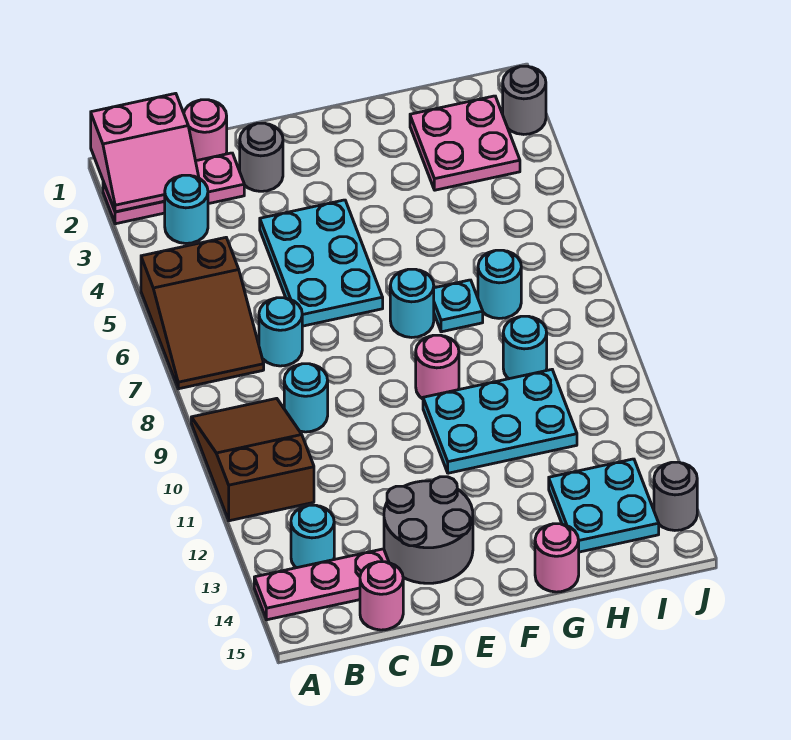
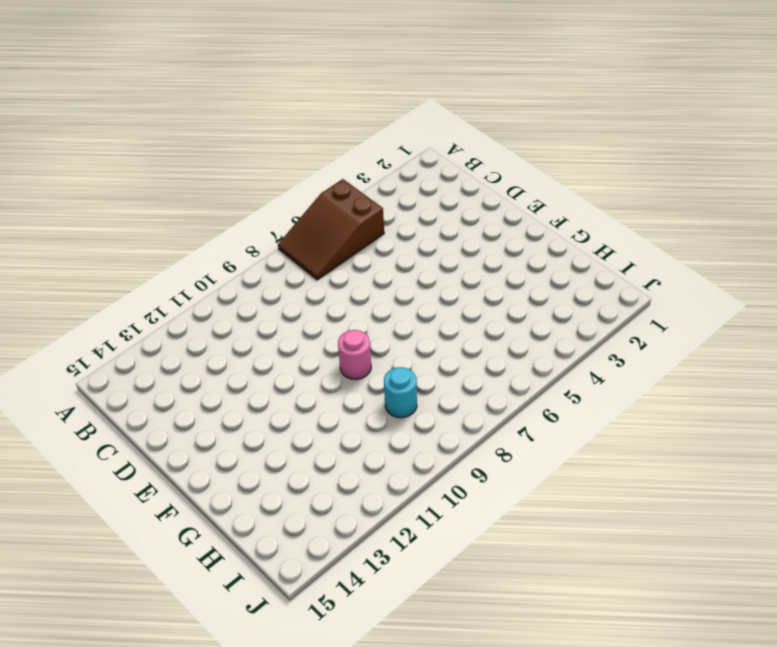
none -> pink plate A2:C2 level 1
none -> brown slope A9:B11 level 1 top 11
none -> pink plate A14:C14 level 1

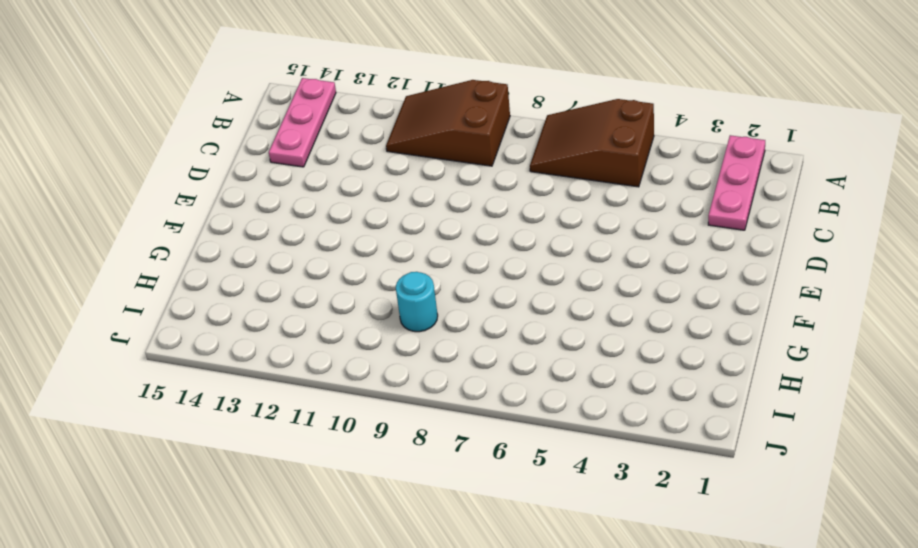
brown slope A9:B11 level 1 top 9 -> brown slope A9:B11 level 1 top 11
none -> cyan round brick B3 level 1
none -> cyan round brick B13 level 1
none -> pink round brick C1 level 1

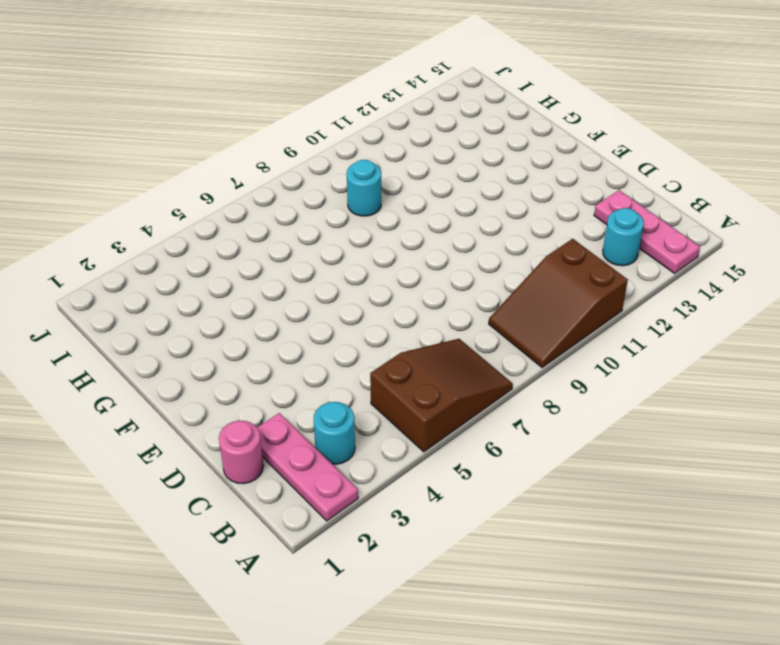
none -> cyan round brick C7 level 1
none -> cyan round brick C9 level 1
none -> pink round brick C15 level 1

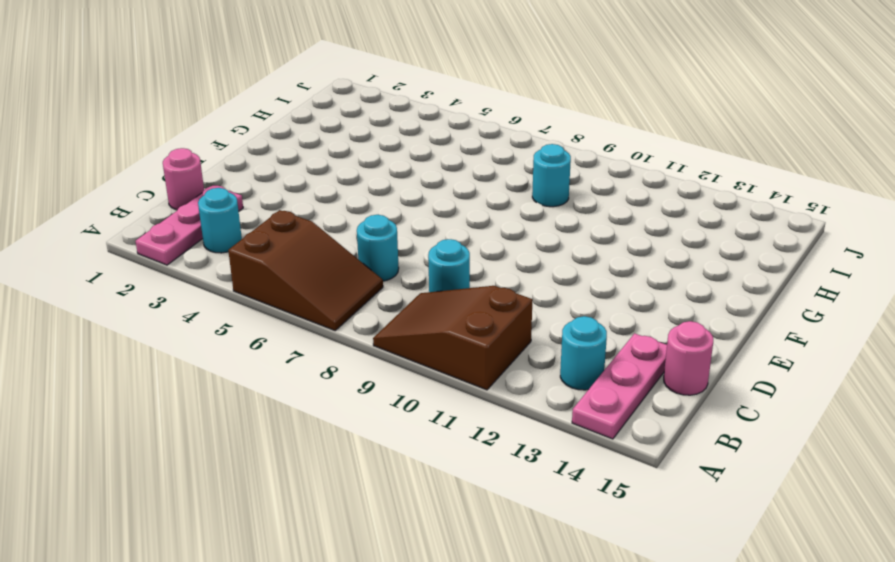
none -> grey round brick D2 level 1
none -> cyan plate D4:E6 level 1
none -> grey round brick D13:E14 level 1

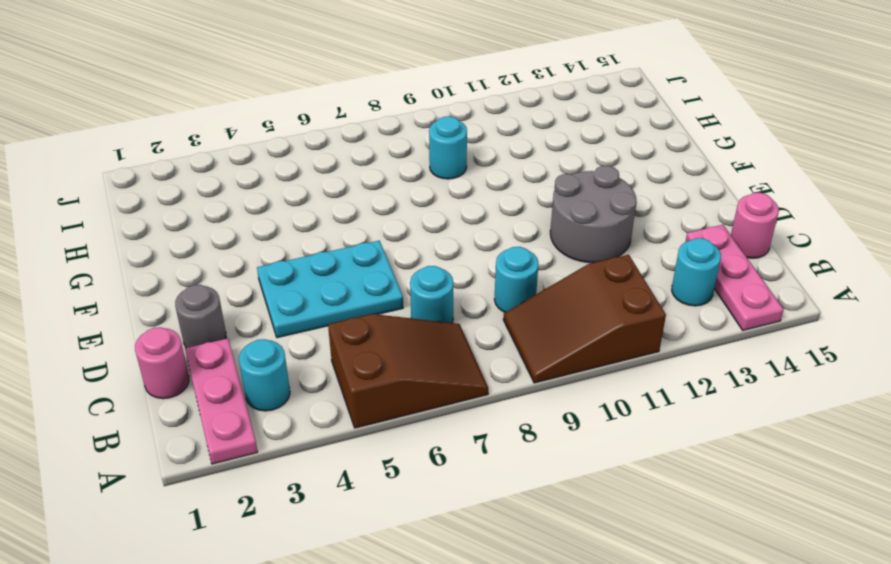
grey round brick D11:E12 level 1 -> grey round brick D13:E14 level 1
none -> cyan round brick F7 level 1
none -> pink round brick F9 level 1
none -> cyan plate F10:H11 level 1

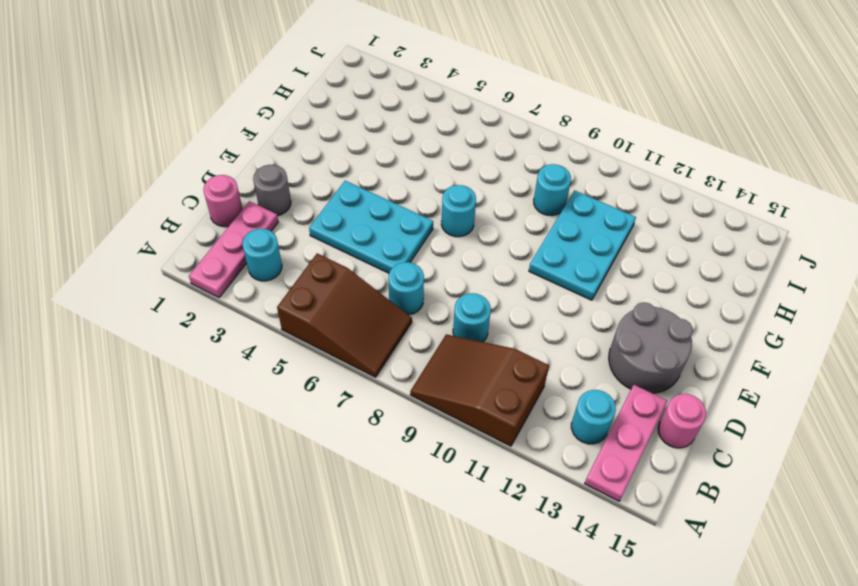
none -> pink round brick F9 level 1
none -> cyan plate G7 level 1
none -> pink round brick G15 level 1

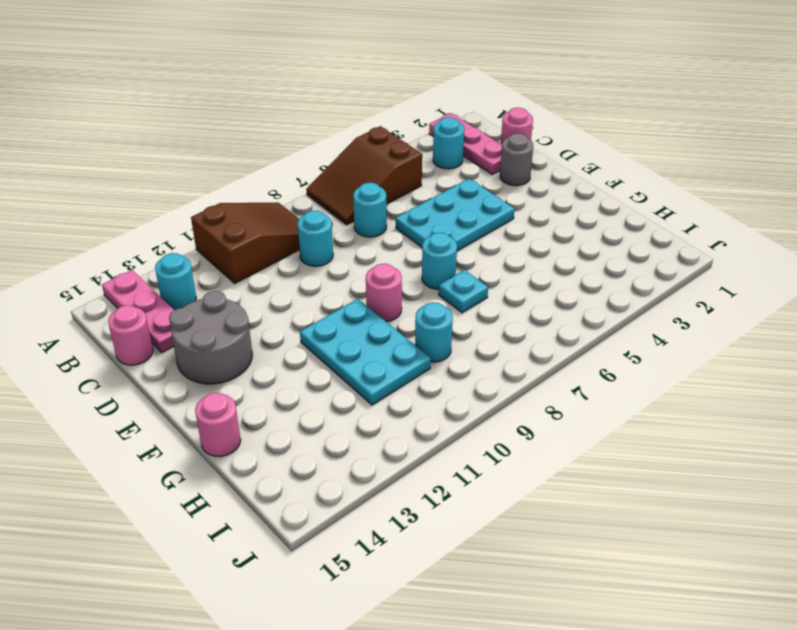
none -> pink plate H2:I3 level 1
none -> cyan round brick H7 level 1
none -> cyan plate H13:I14 level 1

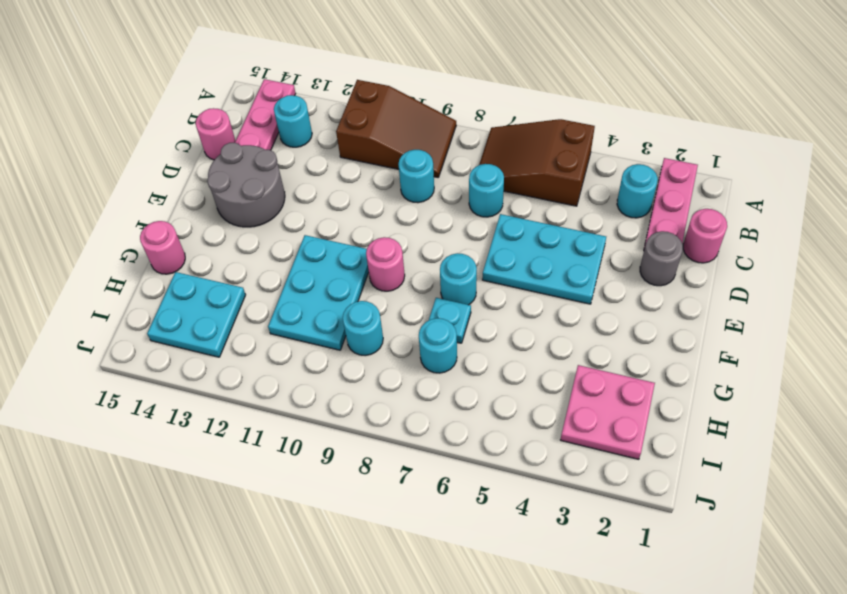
none -> grey round brick J2 level 1
none -> grey round brick J14 level 1
none -> pink slope A1:B2 level 2 top 1

